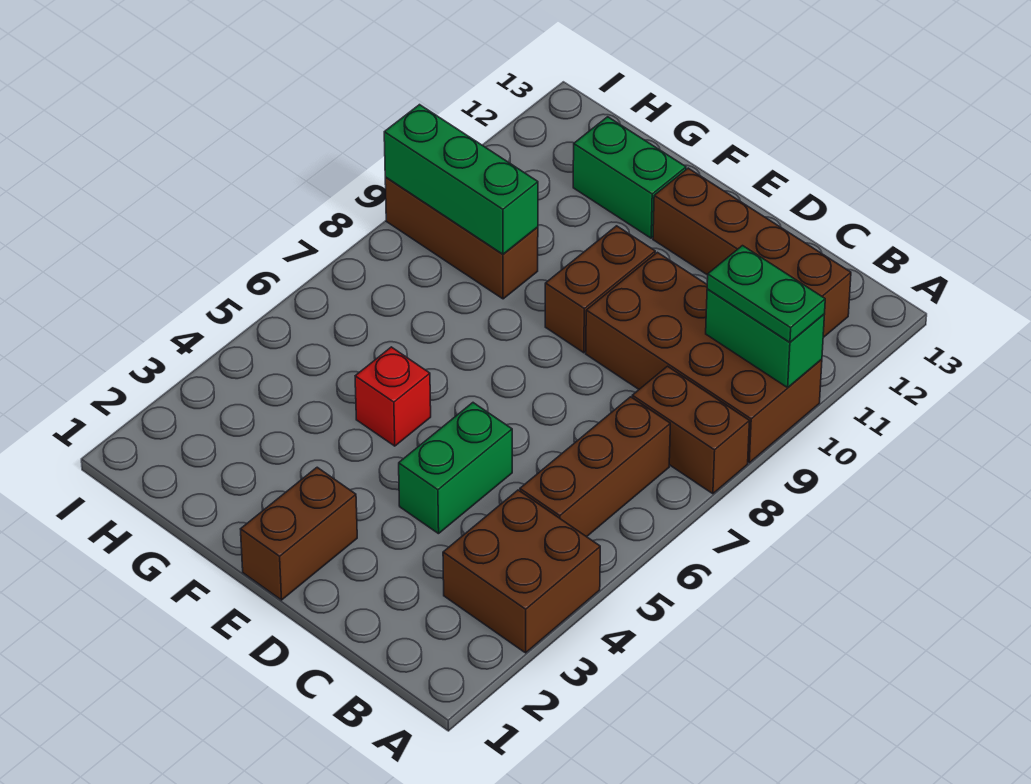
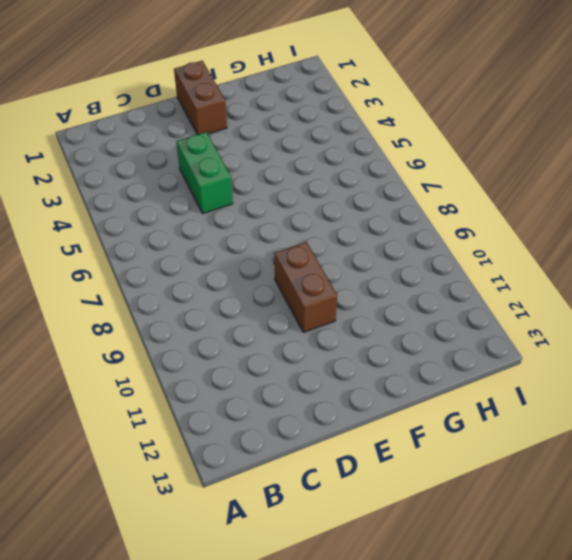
none -> brown brick A3:B4 level 1
none -> brown brick A8:B8 level 1
none -> brown brick A9:D10 level 1

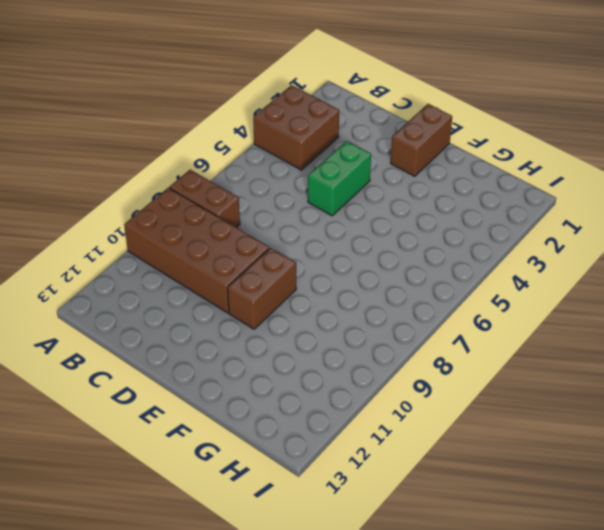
none -> brown brick B5:B7 level 1
none -> brown brick B12:E12 level 1
none -> red brick F5 level 1

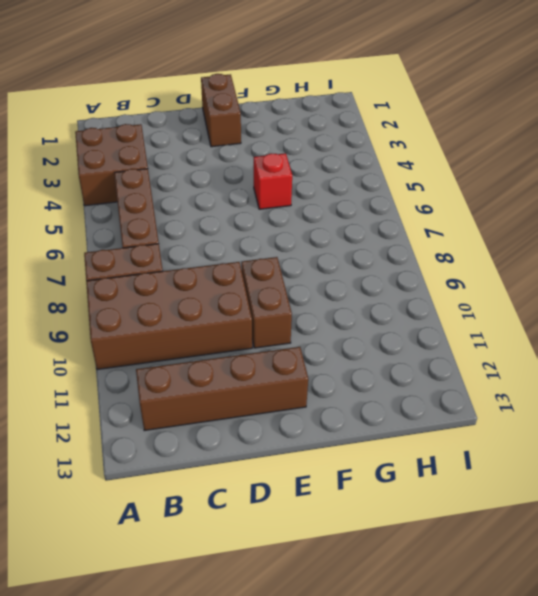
none -> green brick D4:D5 level 1
none -> green brick F12:G12 level 1
none -> brown brick G9:I9 level 1

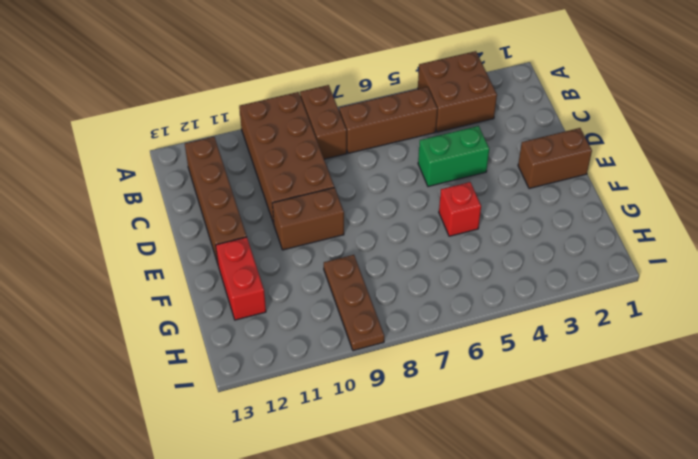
red brick F12:G12 level 1 -> green brick F12:G12 level 1
brown plate G9:I9 level 1 -> brown brick G9:I9 level 1
none -> green brick A10:B10 level 2
none -> green brick G9:I9 level 2
none -> green plate A10:B10 level 3

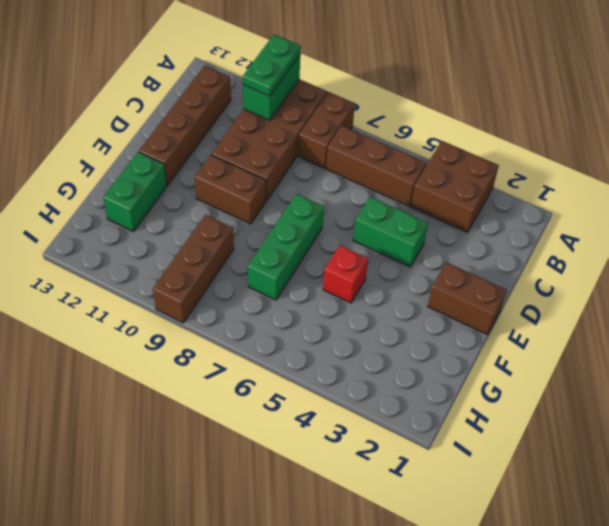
green brick E7:G7 level 1 -> green brick G9:I9 level 2

